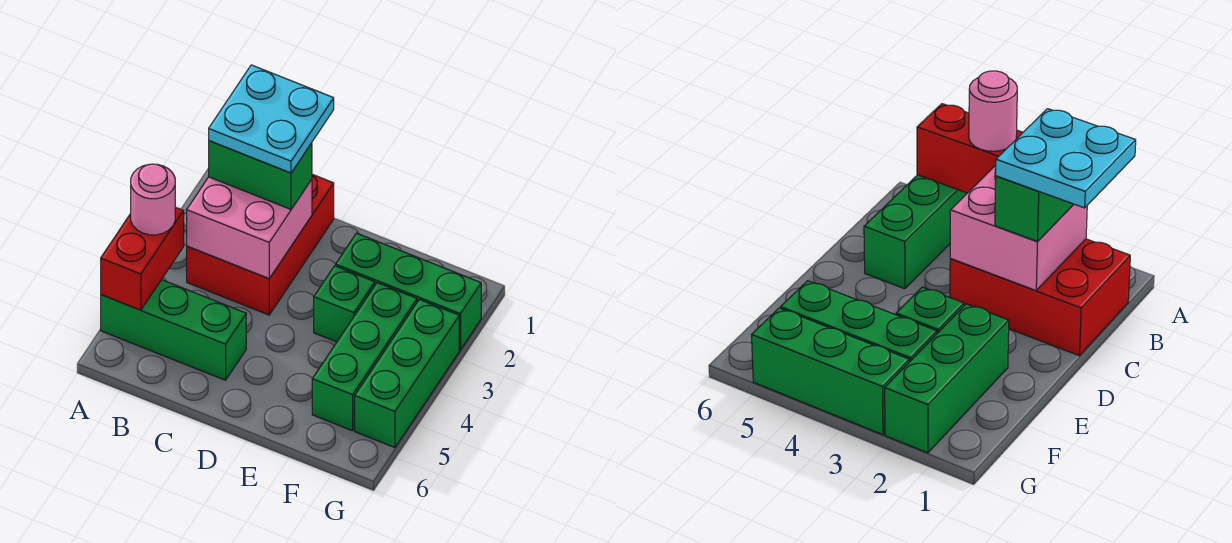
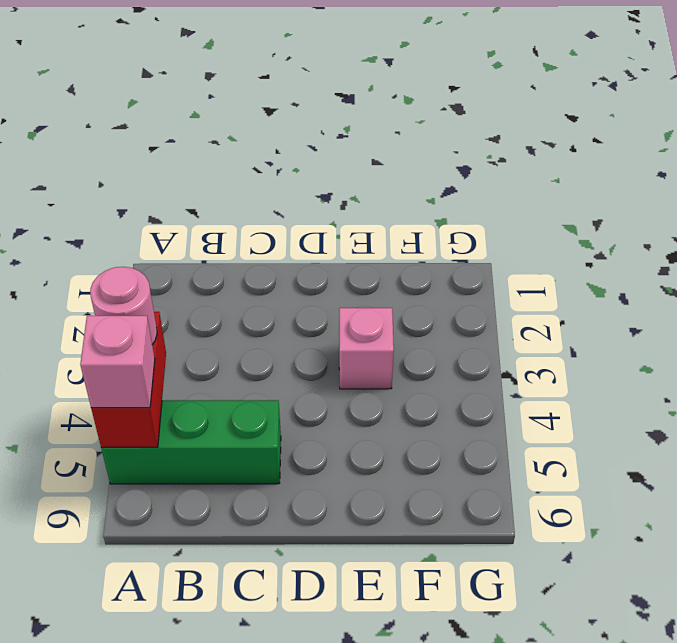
pink brick A5 level 3 -> none
pink brick E3 level 1 -> green brick E3 level 1
none -> red brick B1:C3 level 1
none -> green brick E2:G2 level 1

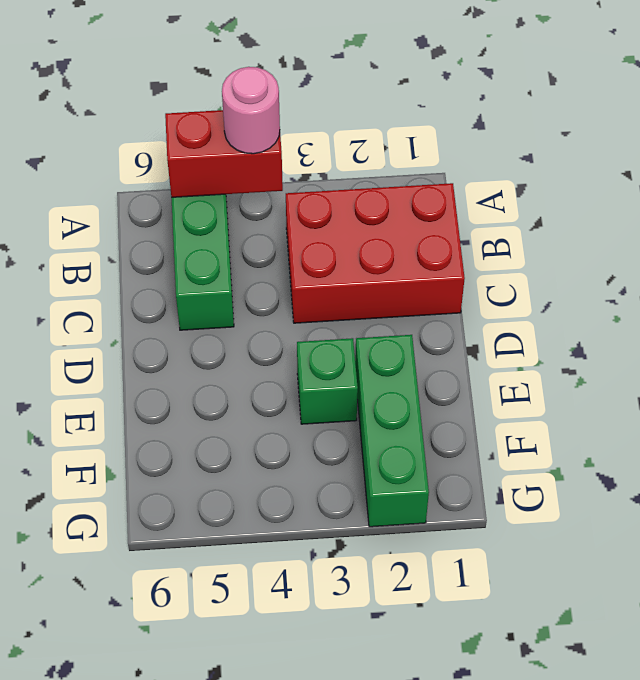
none -> green brick F3:F5 level 1
none -> green brick G3:G5 level 1

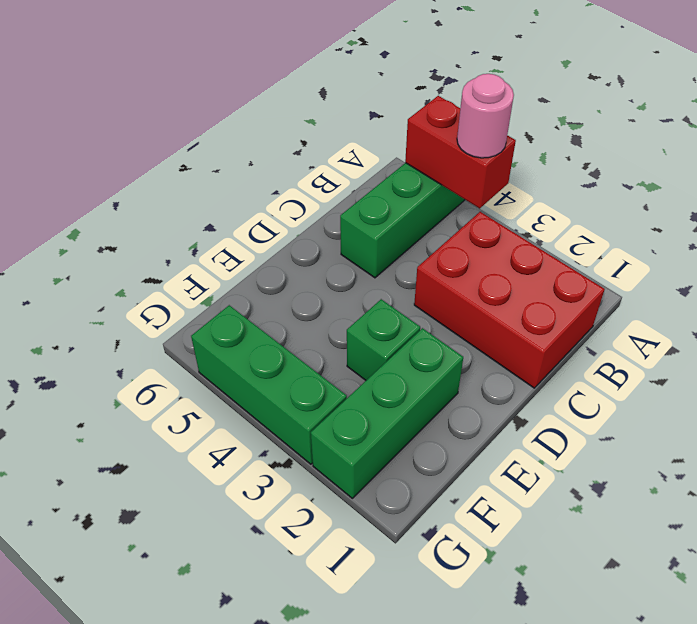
none -> green brick F3:F5 level 1
none -> pink brick B2:C3 level 2

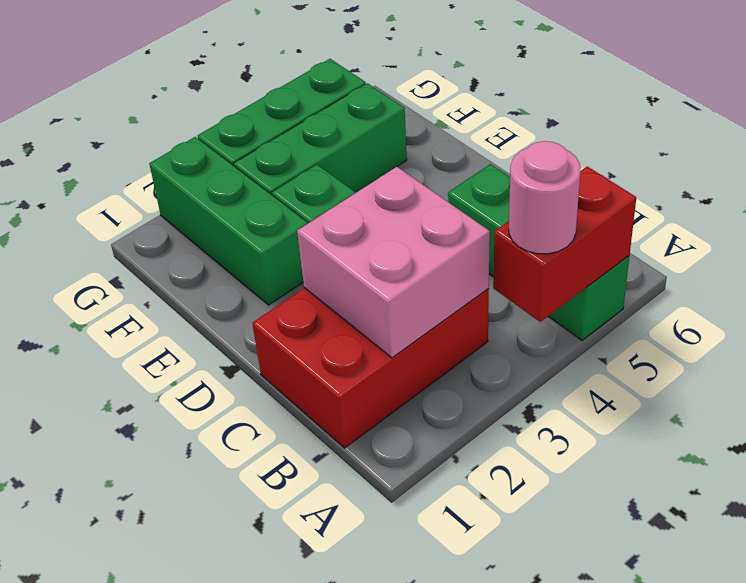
none -> green brick B2:C2 level 3
none -> cyan plate B1:C2 level 4

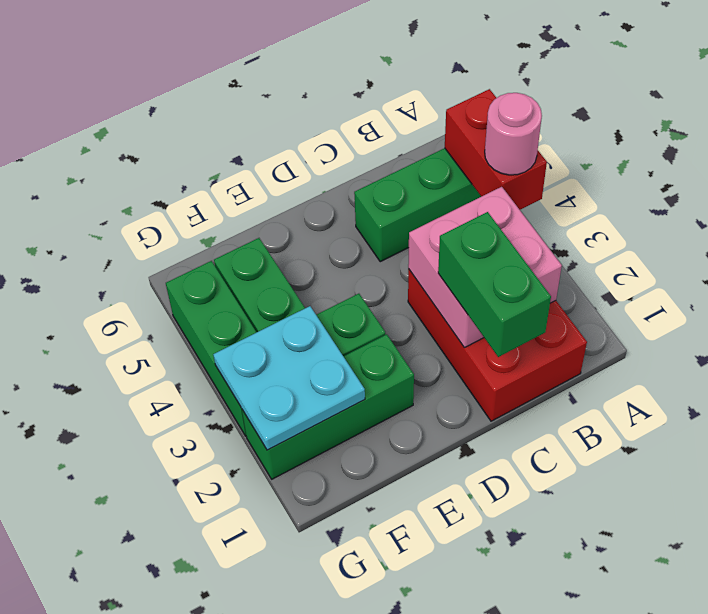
green brick C1:C2 level 3 -> green brick B2:C2 level 3
cyan plate F2:G3 level 2 -> cyan plate B1:C2 level 4

